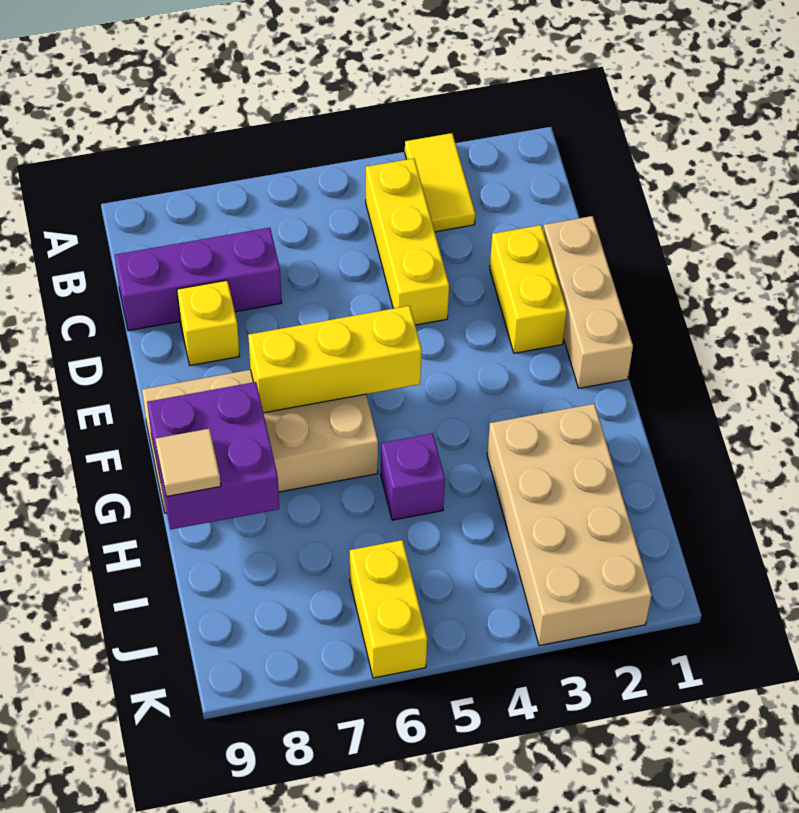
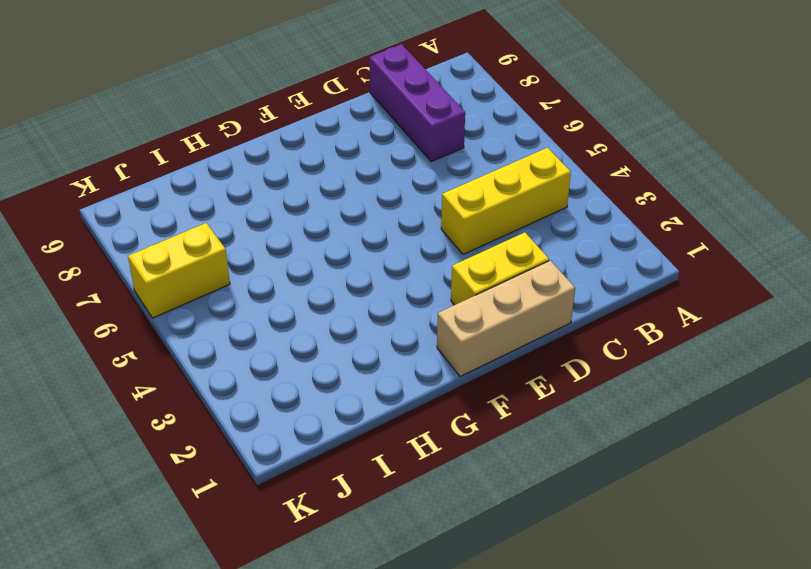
none -> yellow tile A3:B3 level 1
none -> yellow brick D8 level 1
none -> tan brick F6:G9 level 1

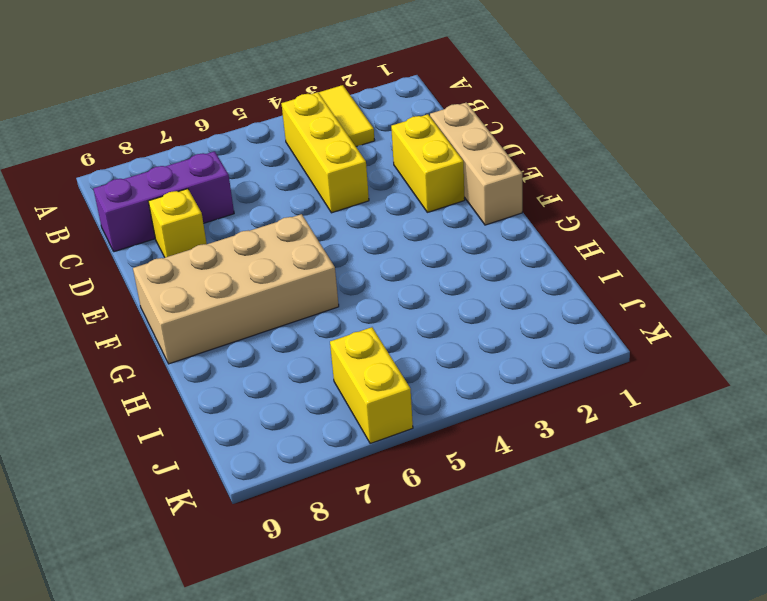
none -> tan brick H2:K3 level 1
none -> purple brick H5 level 1
none -> yellow brick F5:F7 level 2

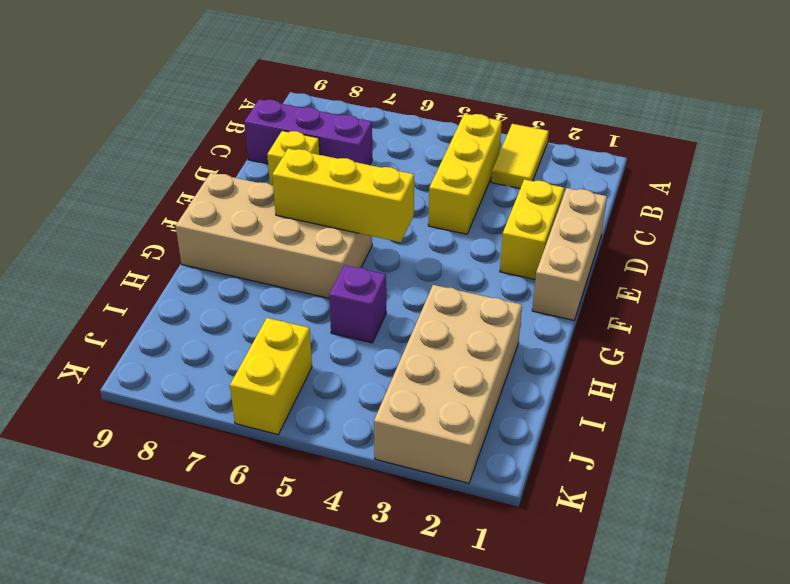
none -> purple brick G8:H9 level 2
none -> tan tile H9 level 3

